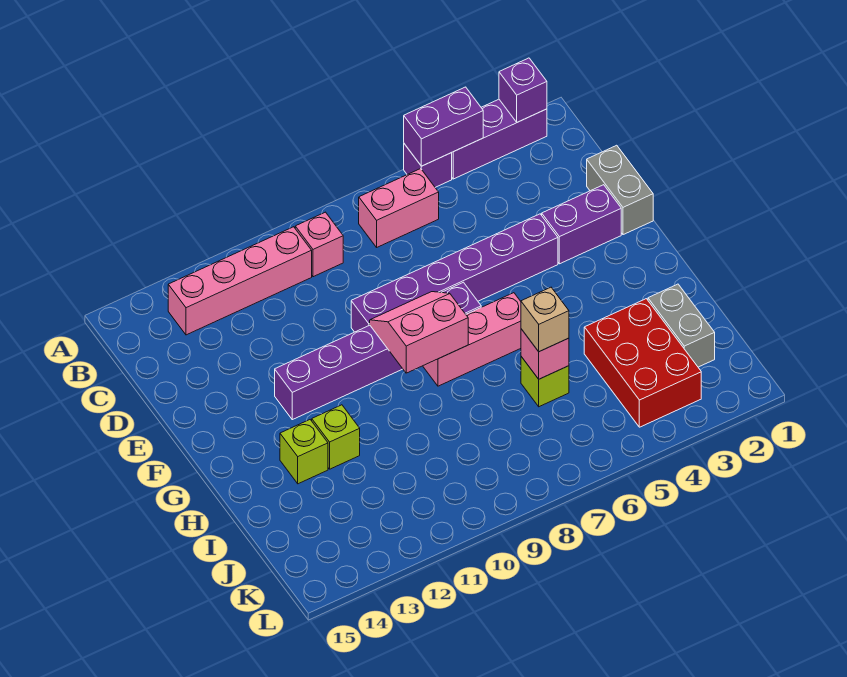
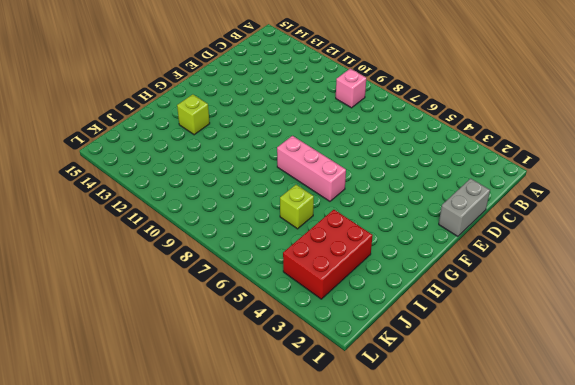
none -> purple brick A2:A4 level 1
none -> purple brick A5 level 1
none -> pink brick B6:B7 level 1

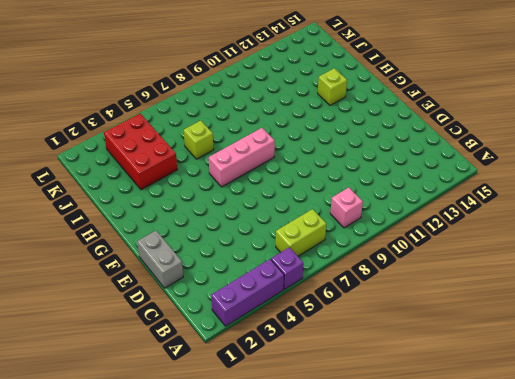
lime brick B6:B7 level 1 -> pink brick B6:B7 level 1
none -> pink brick B10:B13 level 1
none -> purple brick E2:E3 level 1
none -> purple brick E4:E9 level 1

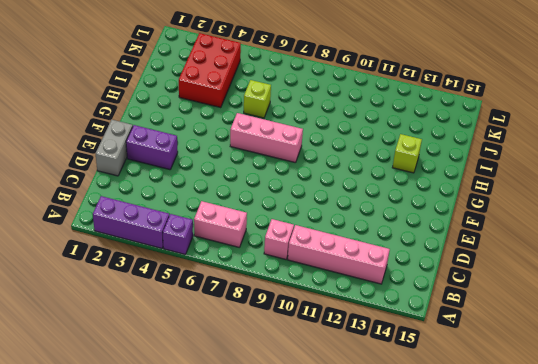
none -> purple brick E4:E9 level 1
none -> purple brick F7:F12 level 1
none -> lime brick H12 level 1

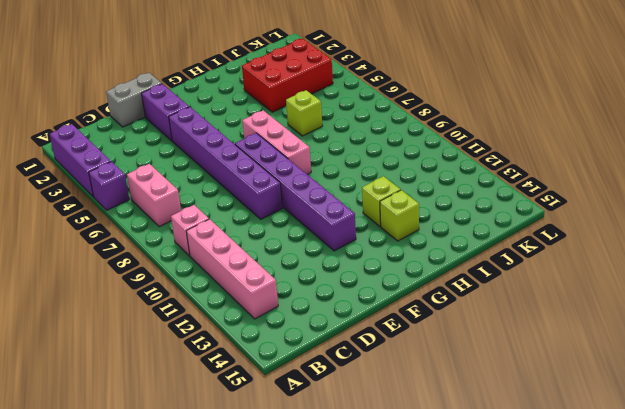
none -> grey brick I2:J2 level 1
none -> purple brick A2 level 2
none -> purple brick A4:A5 level 2

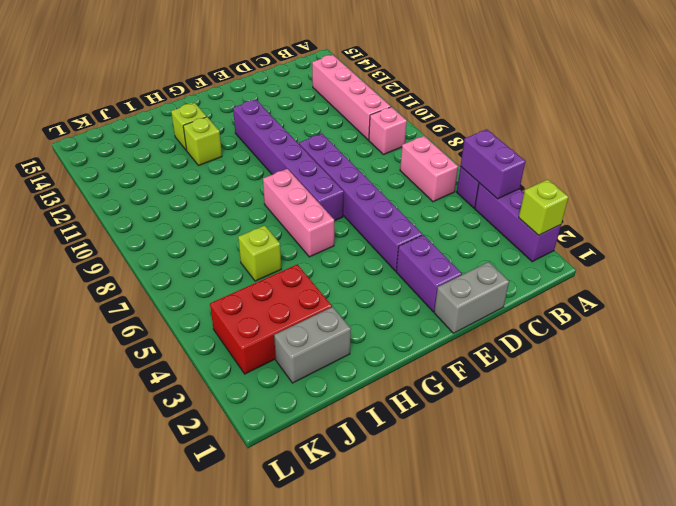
lime brick A2 level 2 -> purple brick A2 level 2
none -> pink slope F8:G9 level 2 top G
none -> pink brick I6 level 2
none -> tan brick I6 level 3

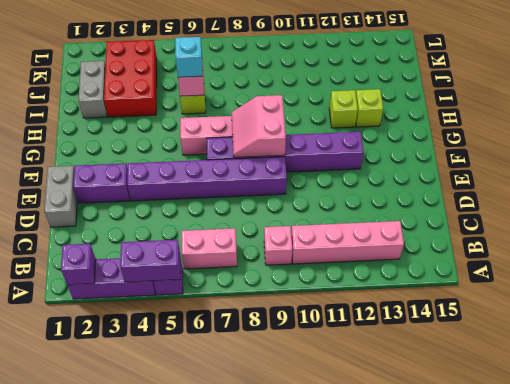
pink slope F8:G9 level 2 top 9 -> pink slope F8:G9 level 2 top G
cyan brick I6 level 3 -> tan brick I6 level 3

